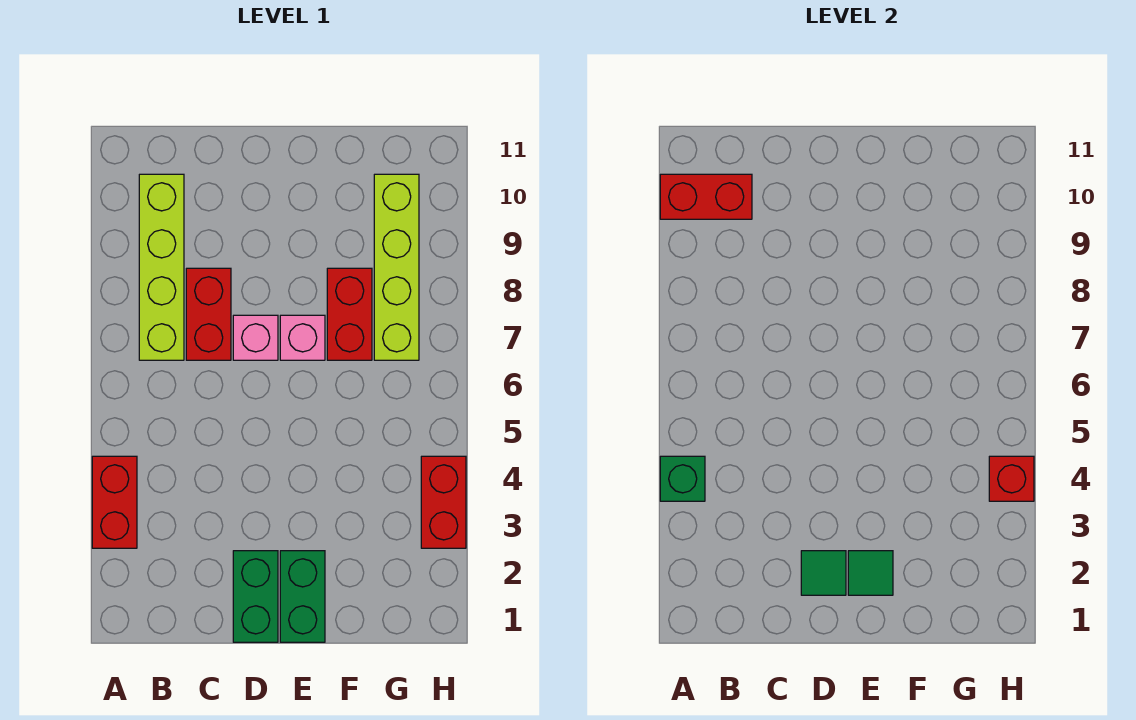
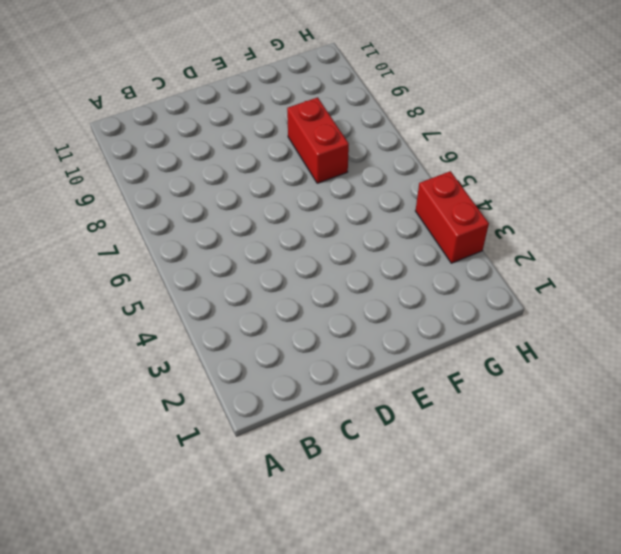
none -> red brick A3:A4 level 1
none -> lime brick B7:B10 level 1
none -> red brick C7:C8 level 1

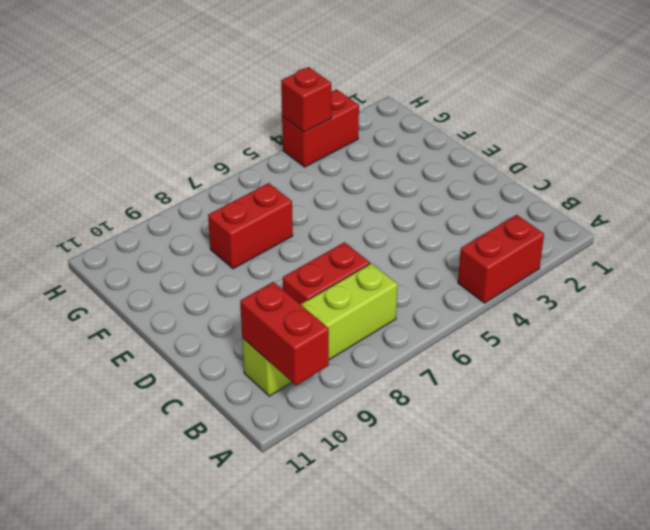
none -> green brick D1:D2 level 1
none -> pink brick D7 level 1
none -> green brick E1:E2 level 1

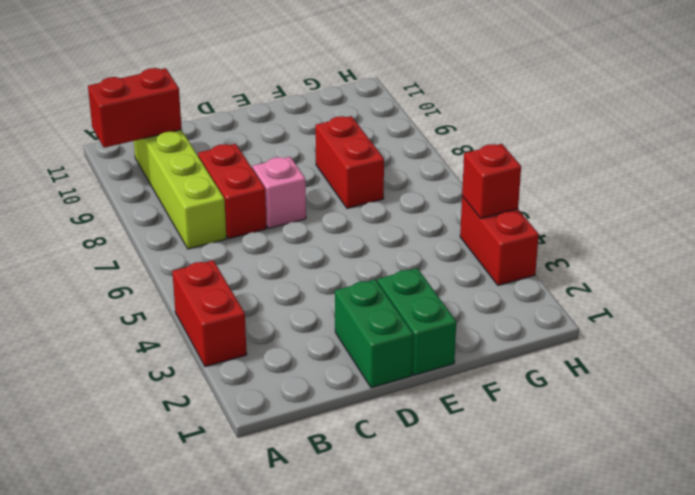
none -> pink brick E7 level 1
none -> lime brick G7:G10 level 1
none -> green brick A4 level 2

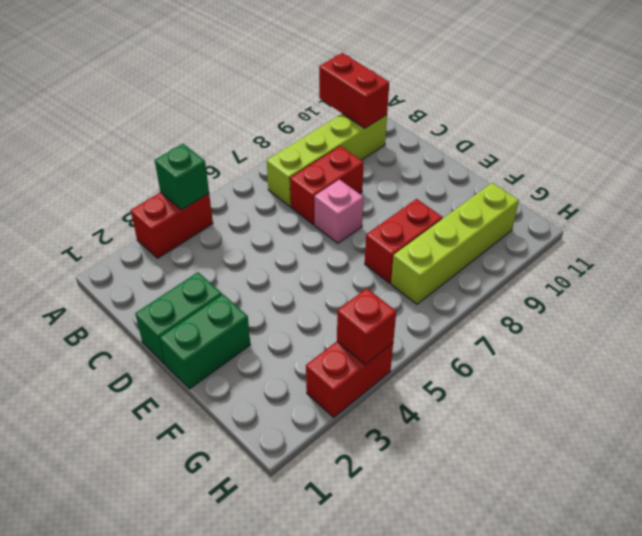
none -> pink brick E7 level 1
none -> green tile D2 level 2
none -> green tile E2 level 2

